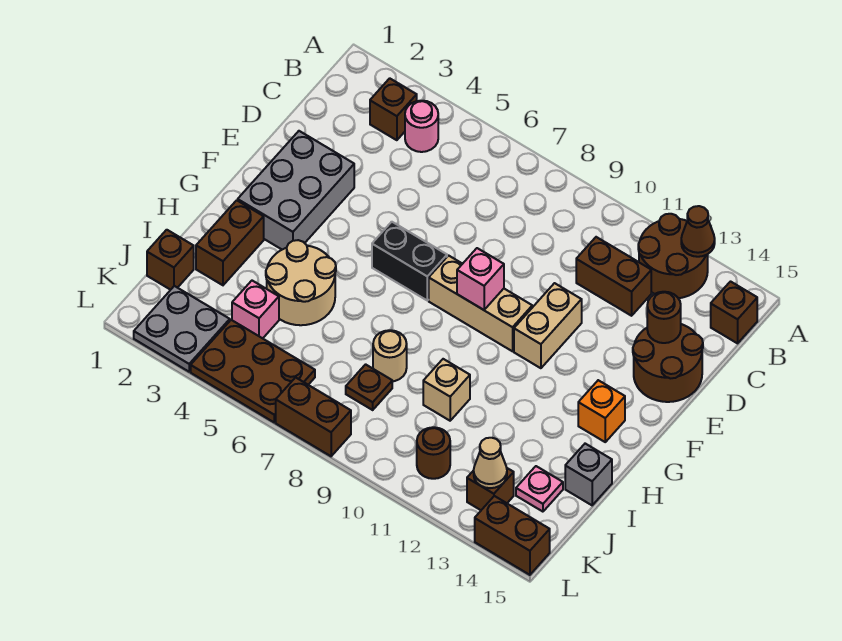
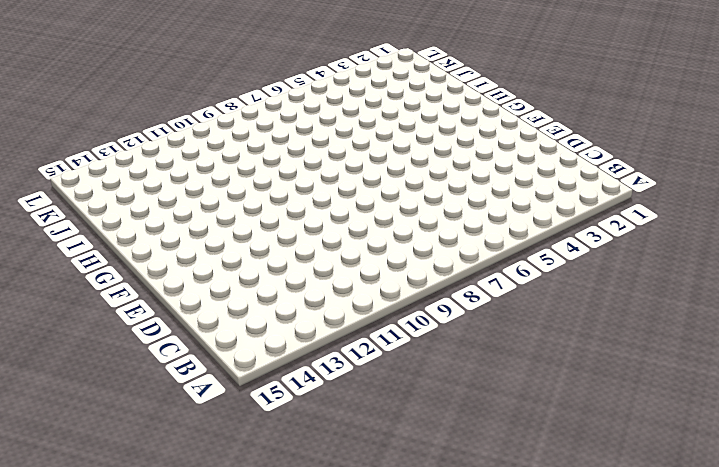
none -> brown round brick A12:B13 level 1
none -> brown brick B3 level 1
none -> pink round brick B4 level 1
none -> brown brick B15 level 1

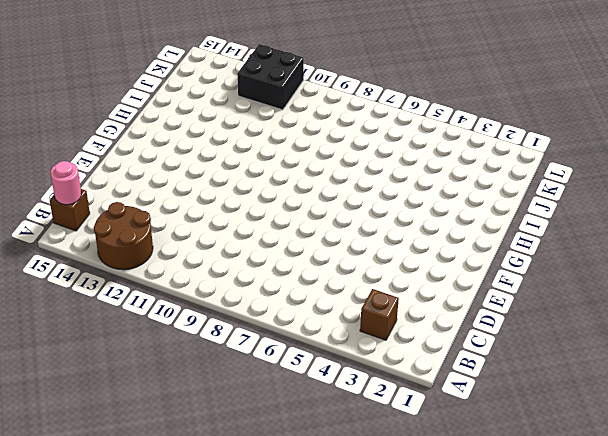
pink round brick B15 level 2 -> pink round brick B4 level 1
black brick K11:L12 level 1 -> brown round brick K11 level 1
none -> brown brick C11:C12 level 1
none -> brown round brick D14:E15 level 1
none -> grey brick E2:G3 level 1
none -> tan brick E11:F11 level 1

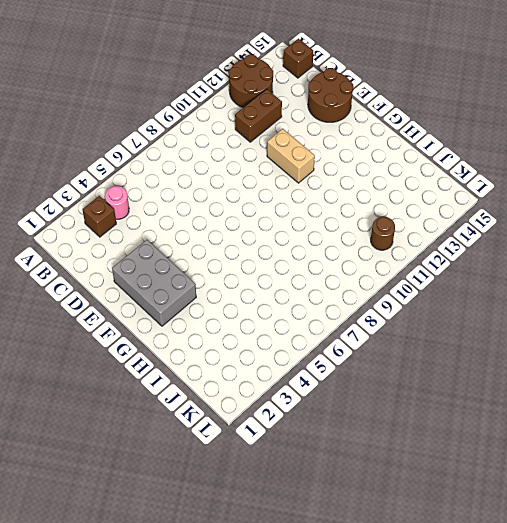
none -> black brick F6:F7 level 1
none -> tan brick F8:F10 level 1
none -> orange brick G14 level 1
none -> brown brick H2:I2 level 1

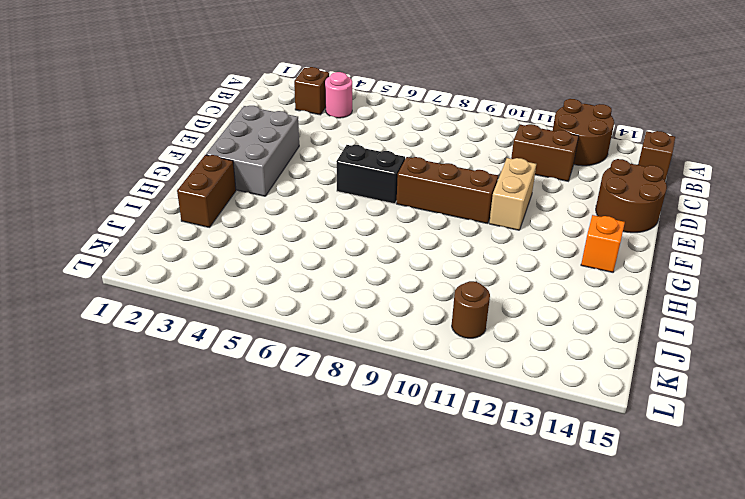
brown brick F8:F10 level 1 -> tan brick F8:F10 level 1
none -> tan round brick H4:I5 level 1
none -> tan round brick I8 level 1
none -> tan brick I10 level 1
none -> grey brick I15 level 1

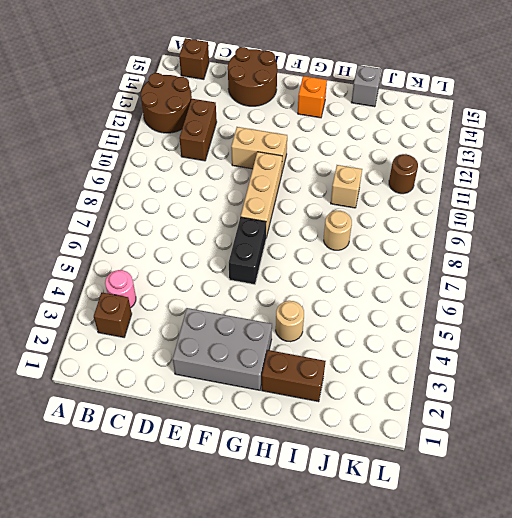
tan round brick H4 level 1 -> tan round brick H4:I5 level 1
none -> brown brick J1 level 1
none -> pink brick J4 level 1
none -> brown plate J8 level 1
none -> pink plate J14 level 1

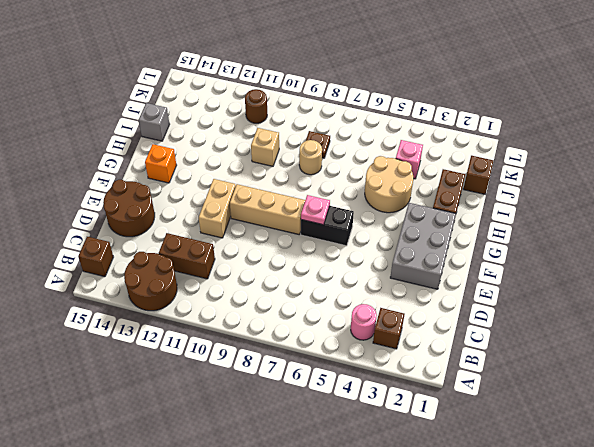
pink plate F7 level 2 -> pink plate J14 level 1
none -> grey plate K2:L3 level 1
none -> brown plate K4:L6 level 1
none -> brown brick K13 level 1
none -> brown brick L7:L8 level 1

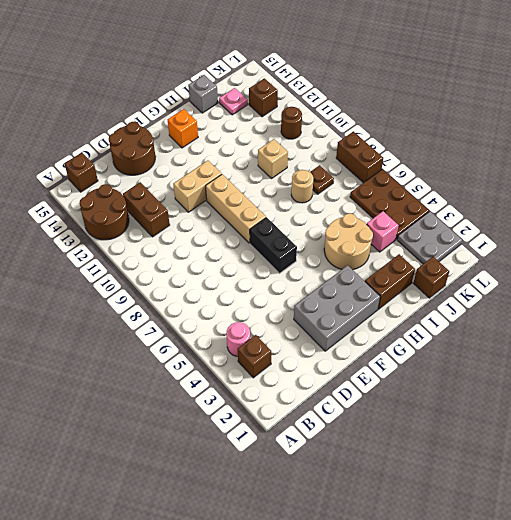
none -> brown brick L14:L15 level 1
none -> brown cone A13 level 2
none -> brown round brick D14 level 2
none -> pink brick F9 level 2

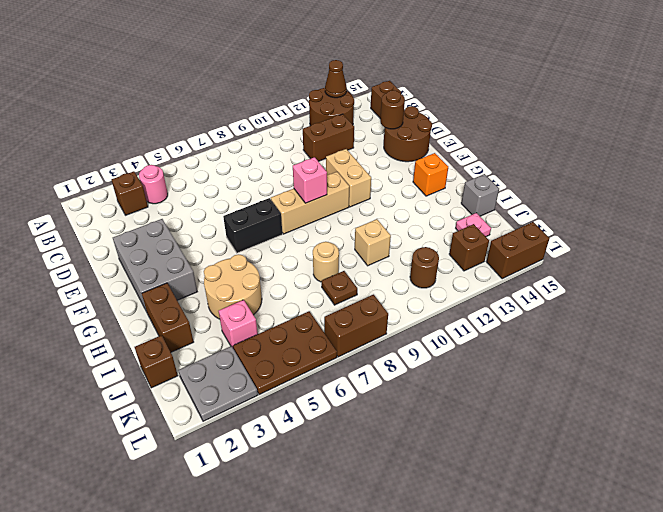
none -> tan cone K13 level 2

